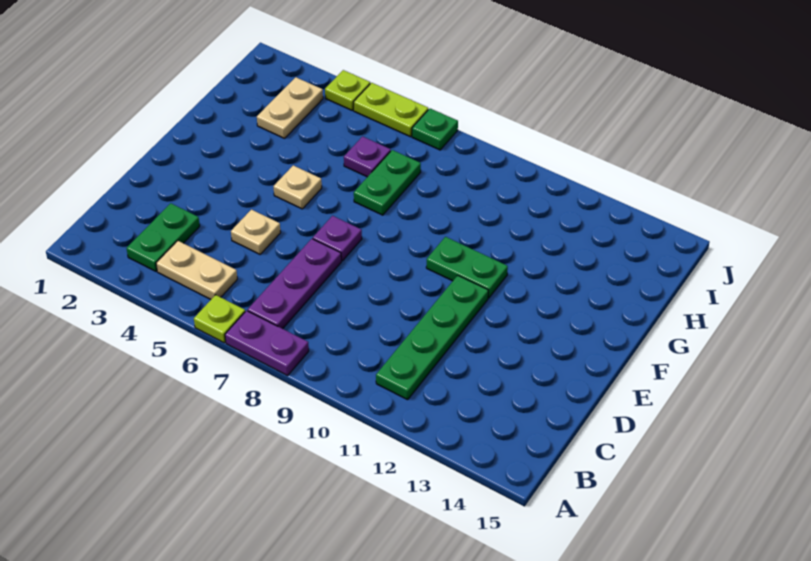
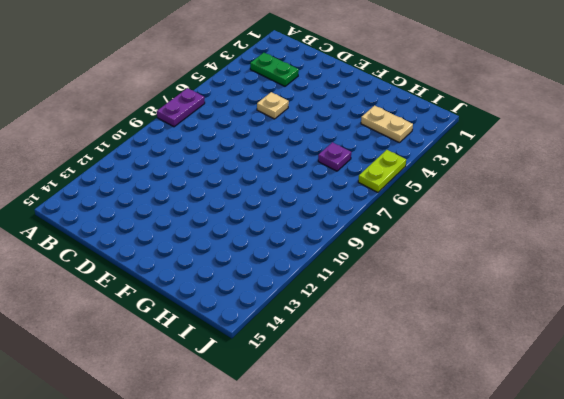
none -> lime plate A6 level 1
none -> tan plate B4:B5 level 1
none -> purple plate B7:D7 level 1

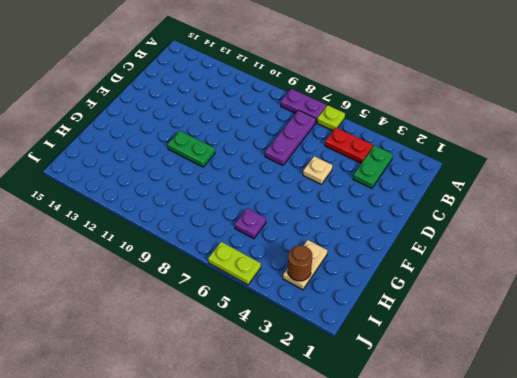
red plate B4:B5 level 1 -> tan plate B4:B5 level 1
brown round brick I3 level 2 -> none
none -> green plate B11:E11 level 1
none -> purple plate E7 level 1
none -> tan plate F5 level 1

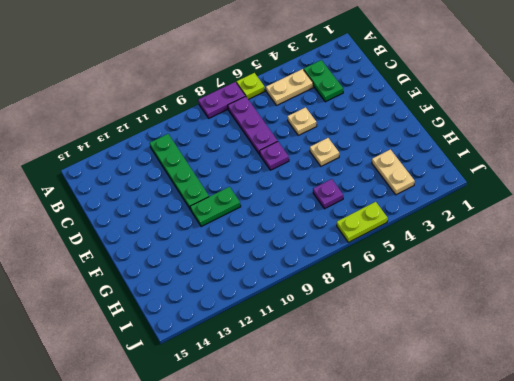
none -> green plate G7:H7 level 1
none -> lime plate J4 level 1
none -> green plate J7 level 1

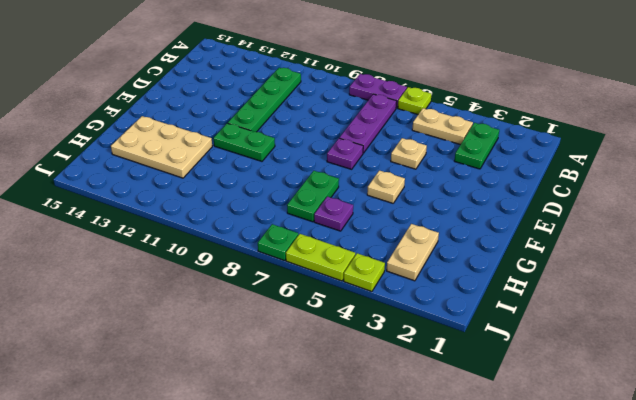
tan plate G12:H14 level 1 -> none

